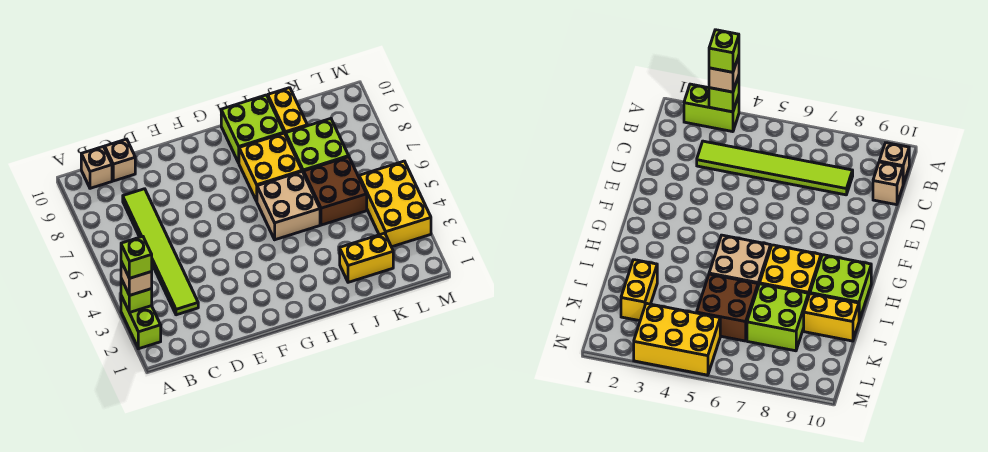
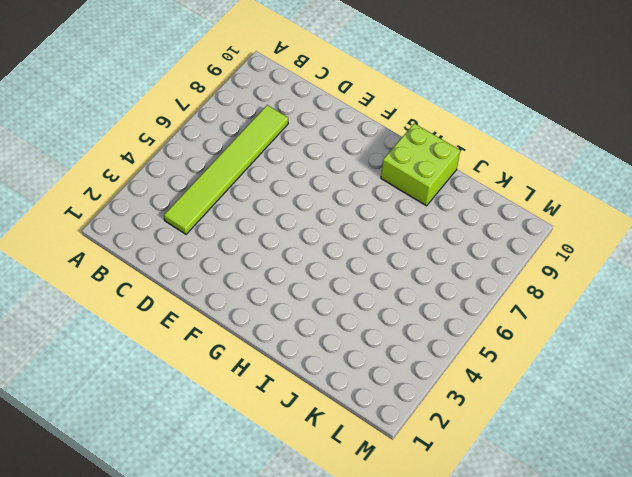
none -> lime brick A2:A3 level 1
none -> tan brick B10 level 1
none -> tan brick C10 level 1

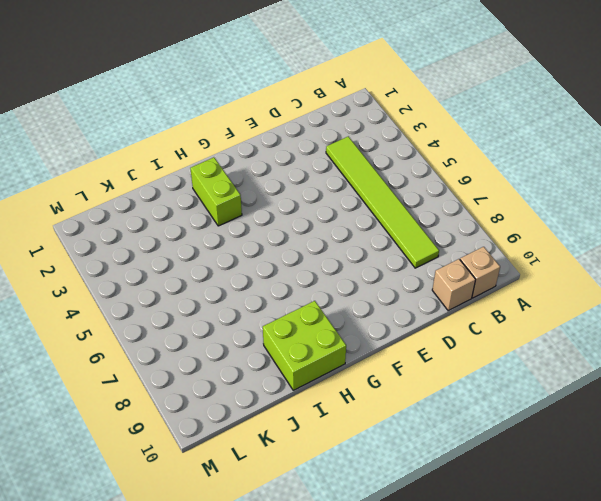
lime brick H2:H3 level 1 -> lime brick A2:A3 level 1
none -> tan brick H5:I6 level 1
none -> yellow brick H7:I8 level 1
none -> yellow brick J2:K2 level 1

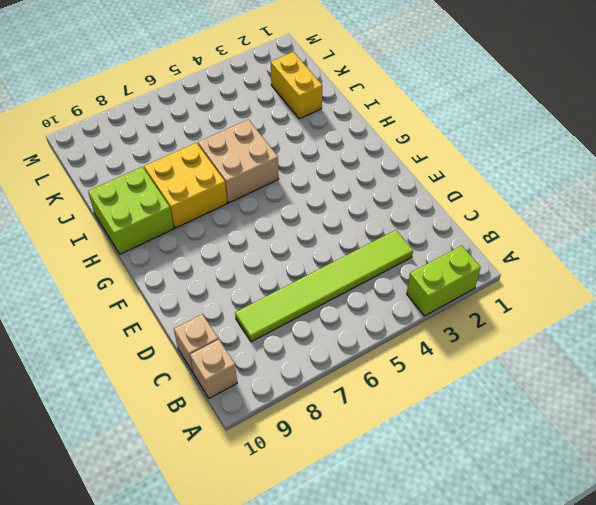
none -> brown brick J5:K6 level 1
none -> lime brick J7:K8 level 1
none -> yellow brick J9:J10 level 1

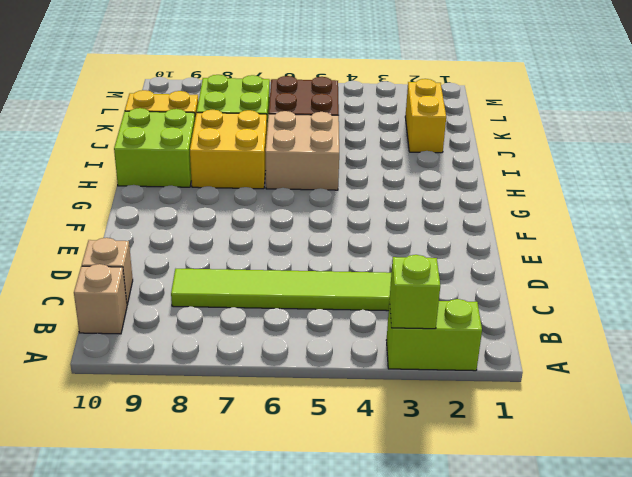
none -> yellow brick L3:M5 level 1
none -> tan brick A3 level 3
none -> lime brick A3 level 4

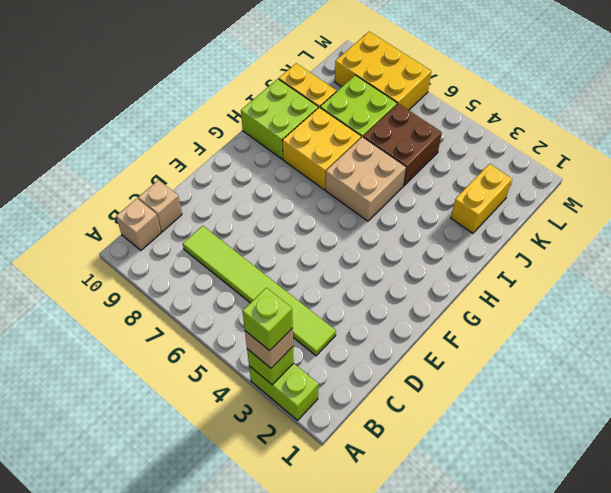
yellow brick L7:M9 level 1 -> yellow brick L3:M5 level 1

